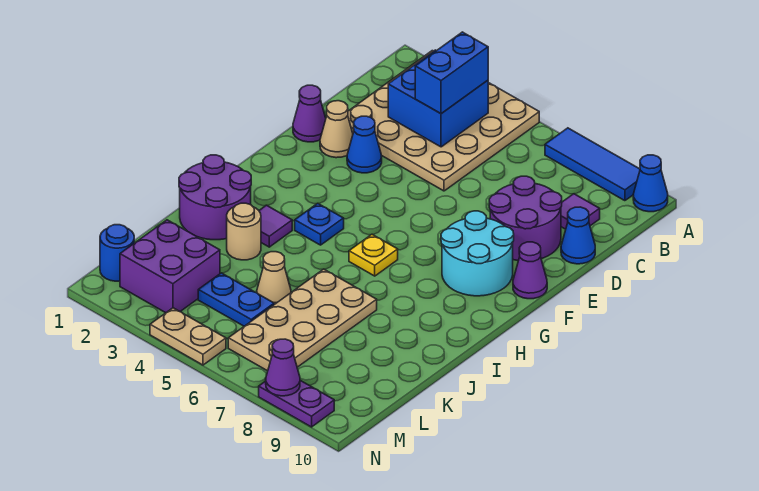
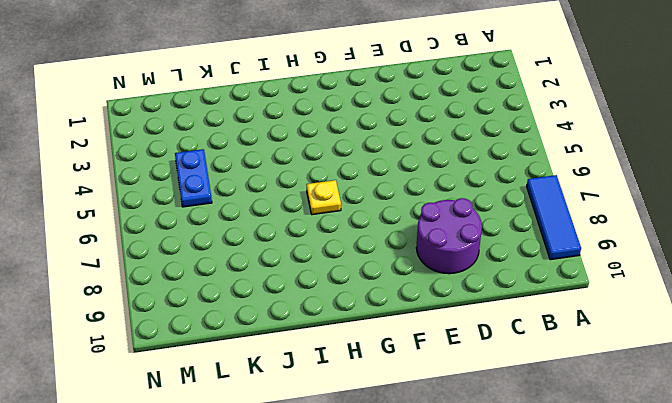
none -> tan plate A2:D5 level 1
none -> blue cone A10 level 1
none -> purple tile C9 level 1

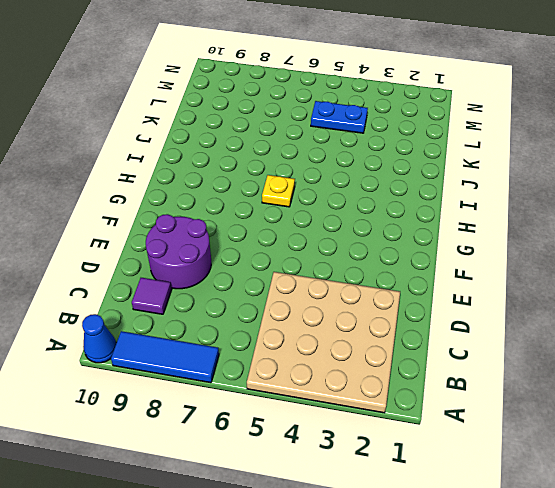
none -> blue cone D10 level 1
none -> purple cone E1 level 1
none -> tan cone E2 level 1

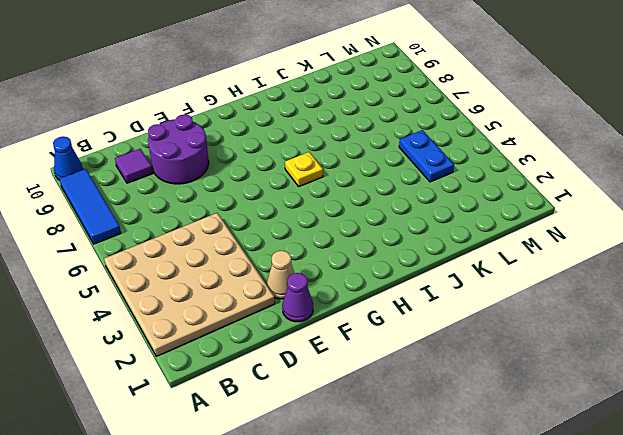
none -> blue cone D10 level 1
none -> blue cone E3 level 1
none -> cyan round brick F8:G9 level 1

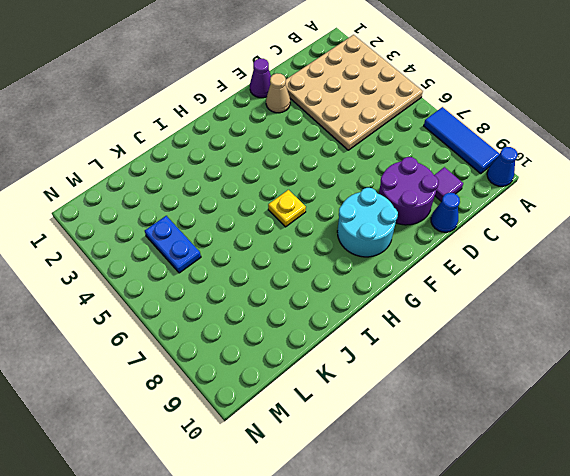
none -> blue cone E3 level 1
none -> purple cone F10 level 1
none -> blue plate H4 level 1

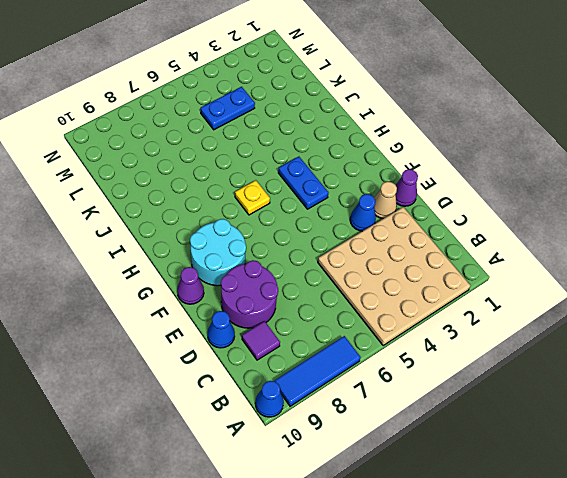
blue plate G4:H4 level 1 -> blue plate H4 level 1
none -> purple round brick I1:J2 level 1
none -> purple tile I3 level 1
none -> tan round brick J3 level 1

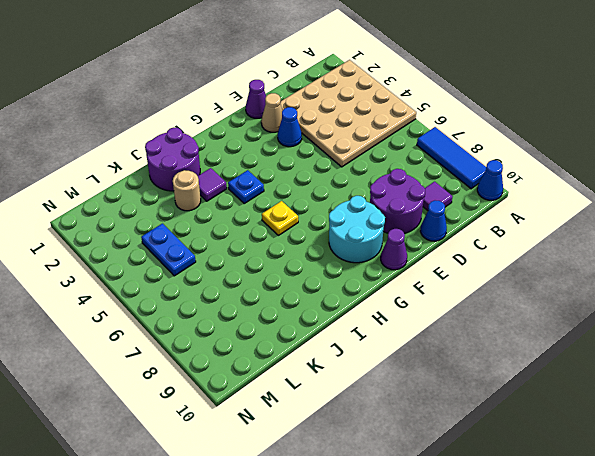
none -> tan plate J6:M7 level 1
none -> tan cone K5 level 1
none -> purple brick L2:M3 level 1

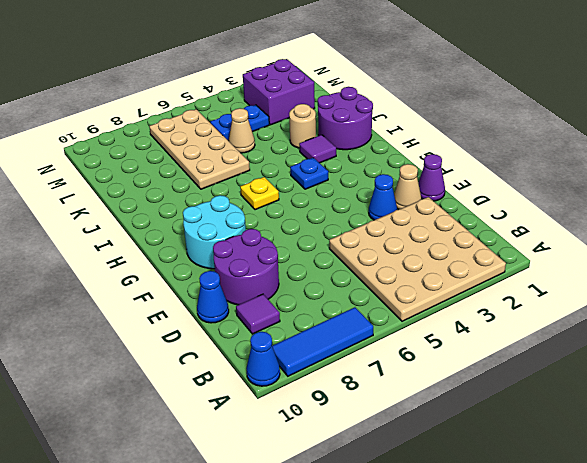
none -> purple cone F10 level 1
none -> blue round brick M1 level 1
none -> tan plate N4:N5 level 1

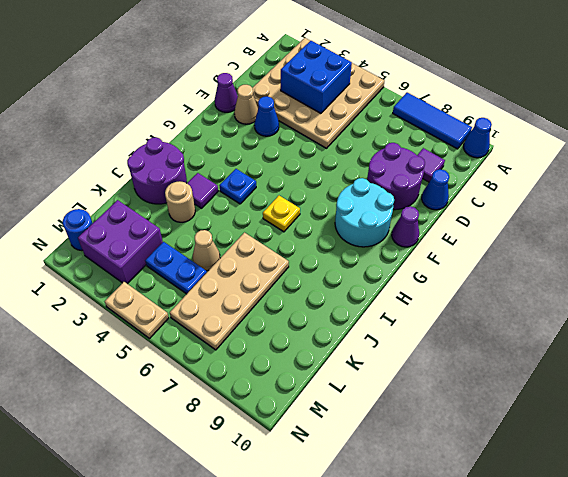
none -> purple plate N8:N9 level 1
none -> purple cone N8 level 2
none -> blue brick B4:C4 level 3

